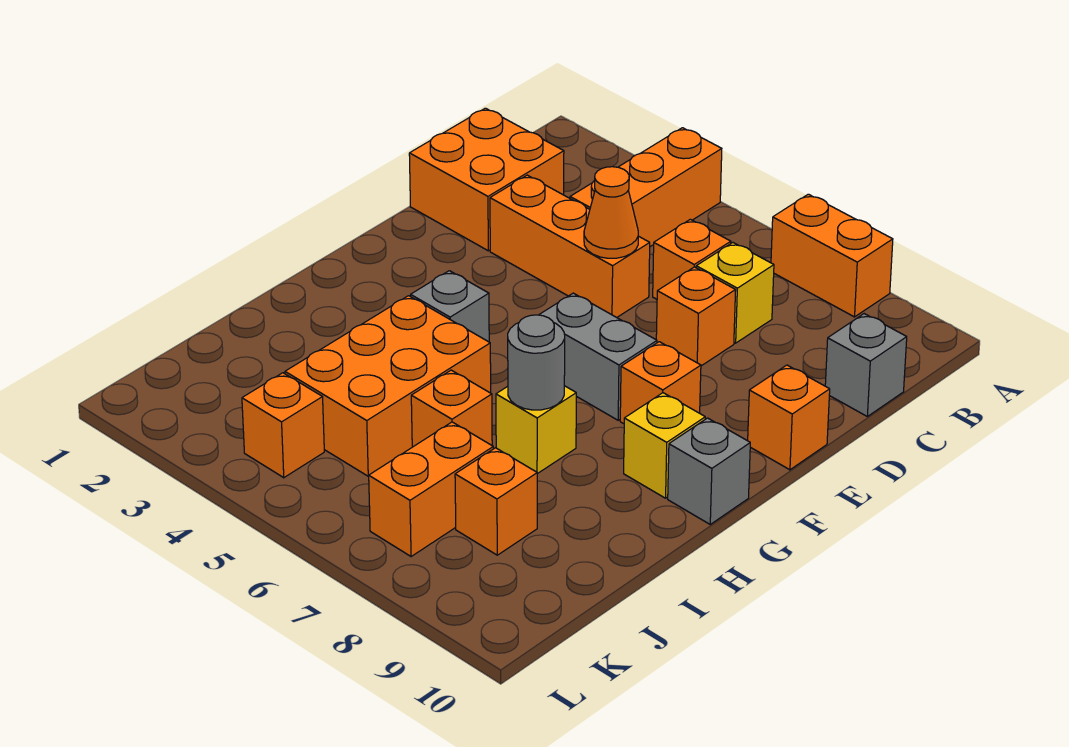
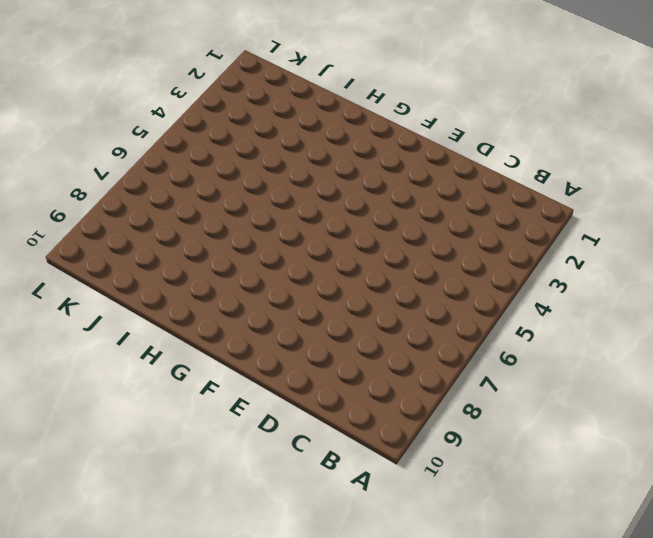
none -> orange brick A4:C4 level 1
none -> orange brick A7:A8 level 1
none -> orange brick C1:D2 level 1

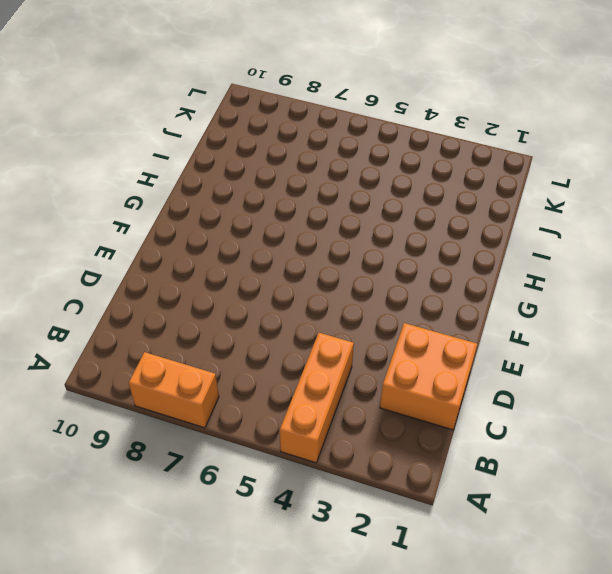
none -> orange brick C6 level 1
none -> yellow brick C7 level 1
none -> grey brick C10 level 1

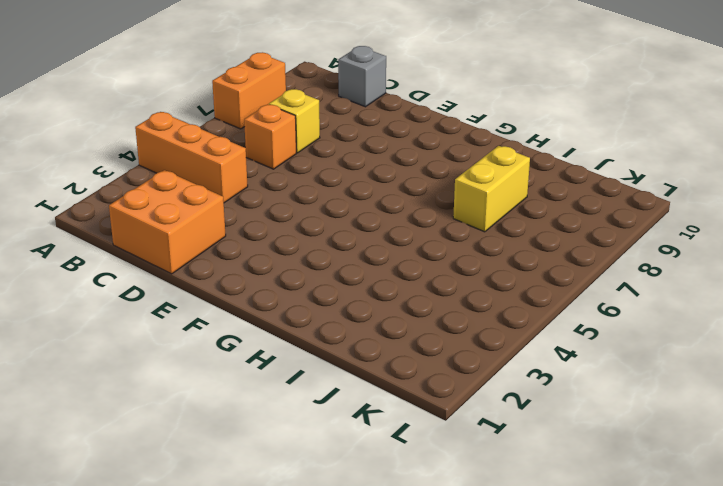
yellow brick I7:I8 level 1 -> none
none -> orange brick D3:D5 level 1
none -> orange brick D7 level 1
none -> orange brick E10 level 1

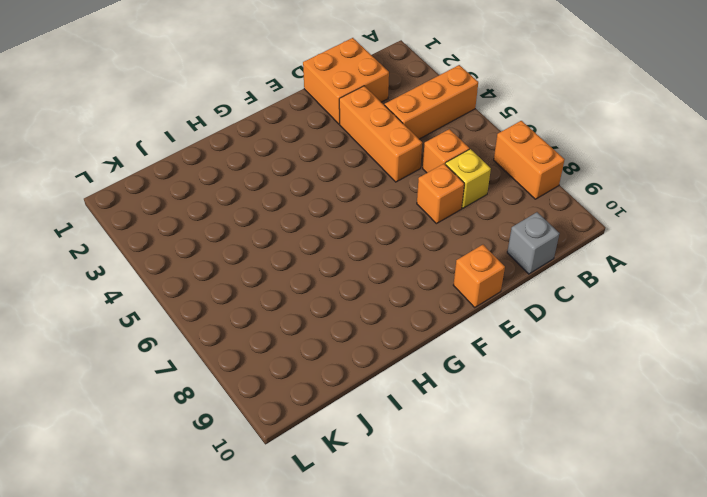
none -> grey brick F6:F7 level 1
none -> orange brick F8 level 1
none -> grey brick G4 level 1

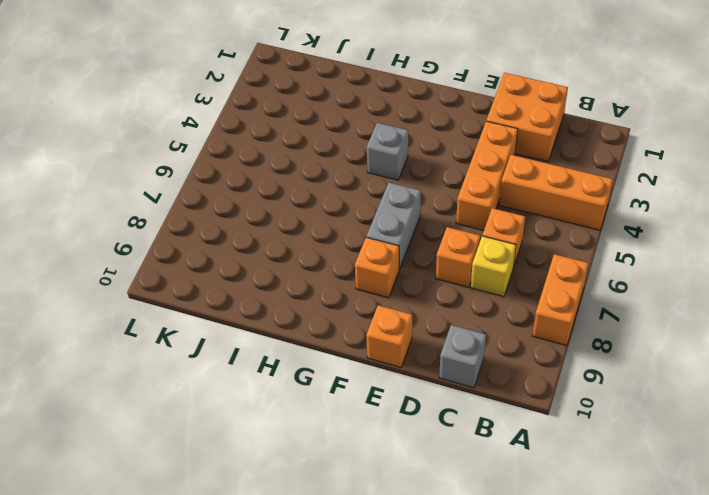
none -> yellow brick G9 level 1
none -> grey brick G10 level 1
none -> orange brick H4:J5 level 1

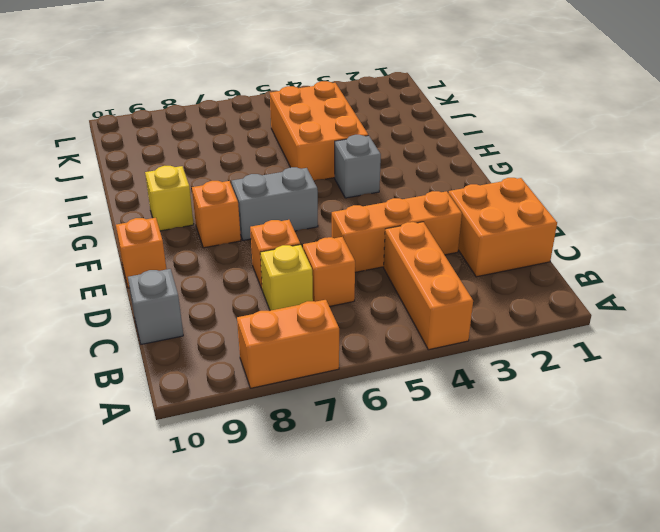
none -> grey brick G10 level 1
none -> yellow brick H7 level 1
none -> orange brick I6 level 1

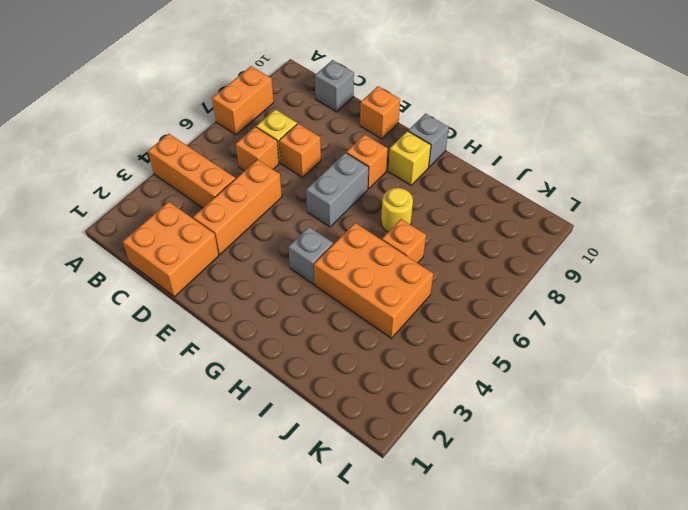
yellow round brick H7 level 1 -> yellow brick H7 level 1
none -> orange brick J7:K7 level 1
none -> orange brick J8 level 1
none -> orange brick K4 level 1

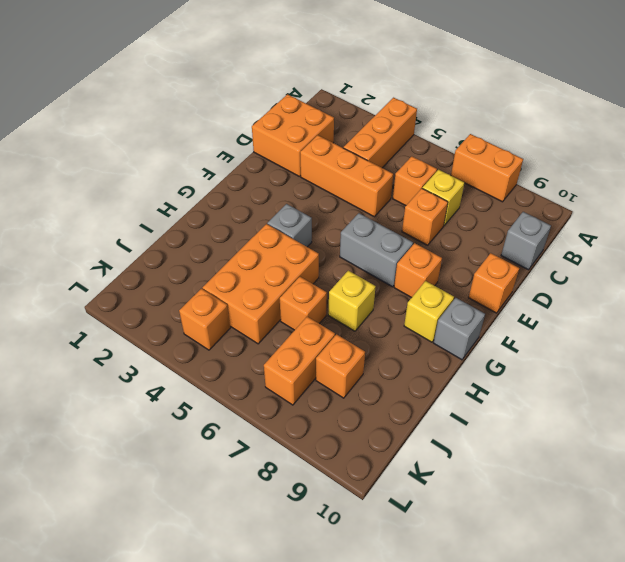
none -> orange cone D5 level 2
none -> grey round brick H7 level 2

